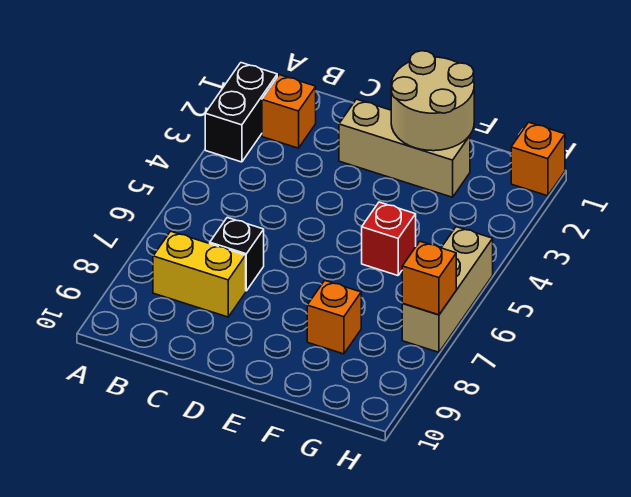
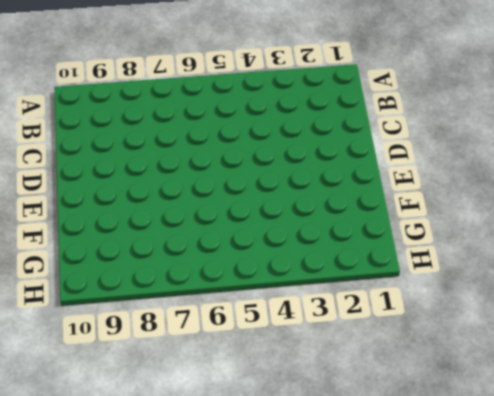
none -> black brick A2:A3 level 1
none -> orange brick B2 level 1

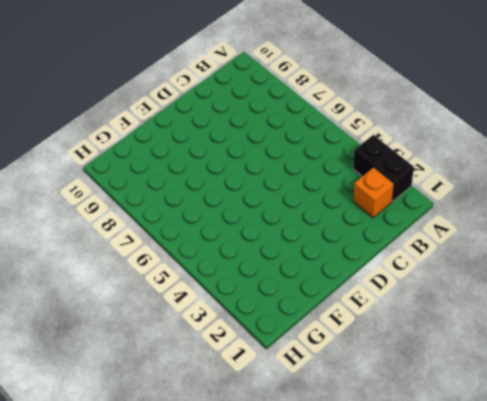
none -> yellow brick B8:C8 level 1
none -> black brick C7 level 1

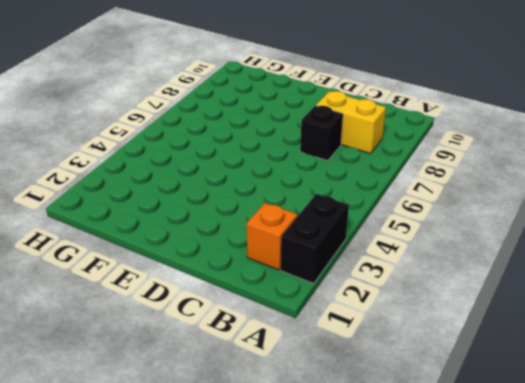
none -> tan brick D2:F2 level 1
none -> red brick F5 level 1

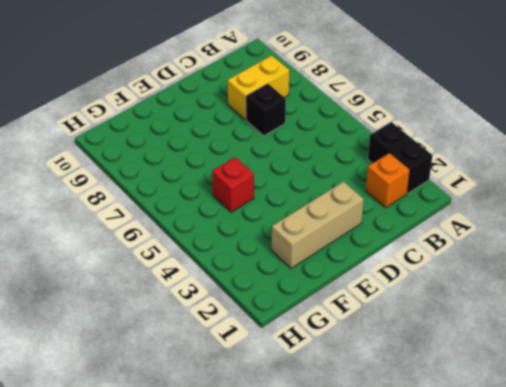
none -> orange brick F8 level 1
none -> orange brick H1 level 1

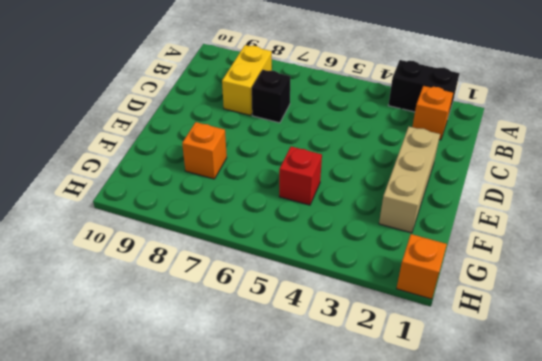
none -> tan brick H5:H7 level 1
none -> tan round brick E1:F2 level 2

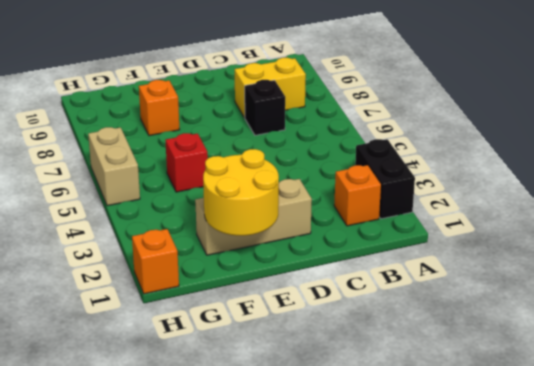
yellow round brick E1:F2 level 2 -> tan round brick E1:F2 level 2
tan brick H5:H6 level 1 -> tan brick H5:H7 level 1
none -> orange brick H7 level 2

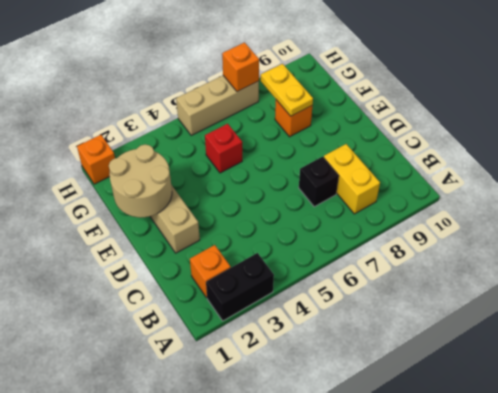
yellow plate F8:G8 level 2 -> none

